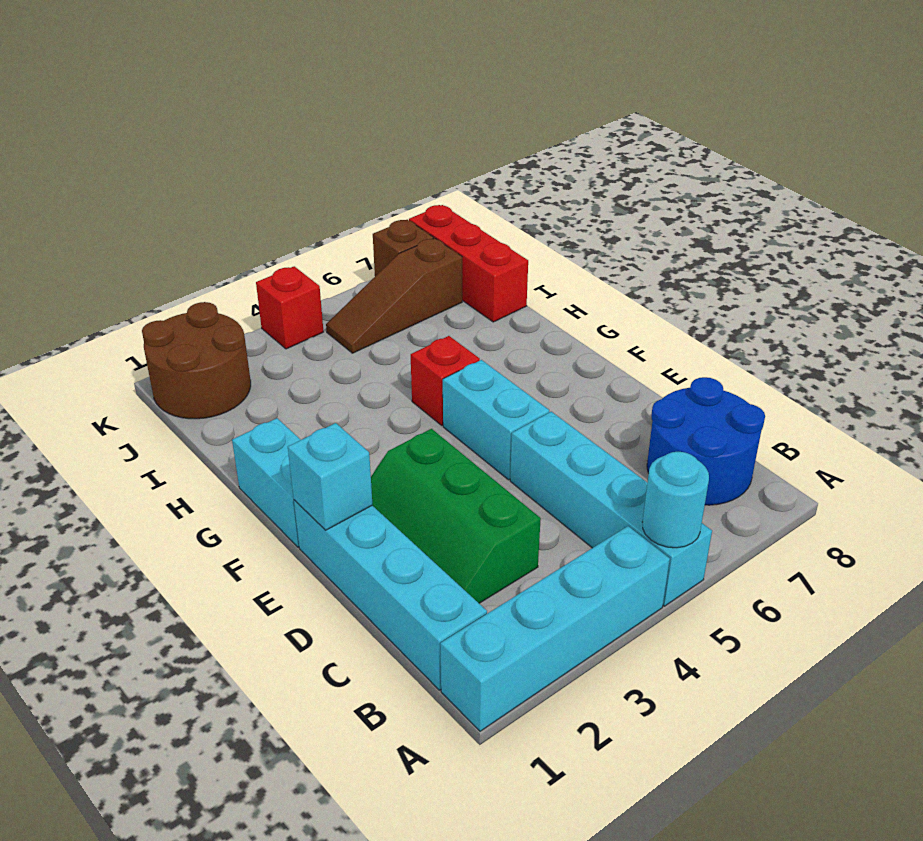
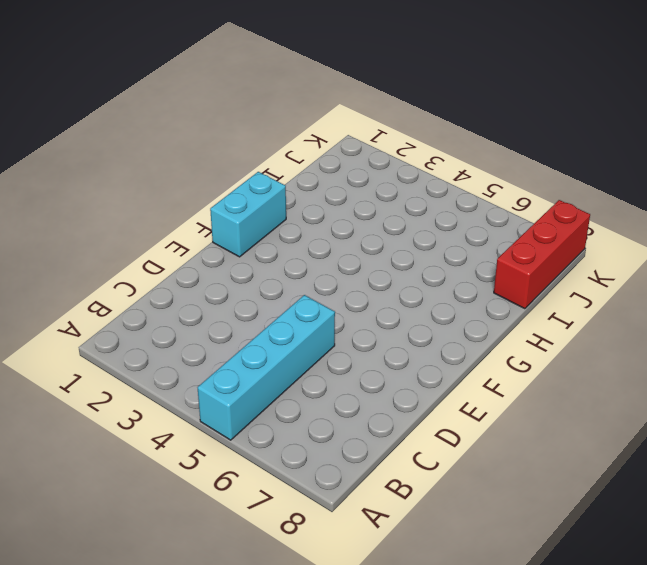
none -> cyan brick A1:A4 level 1
none -> cyan brick B1:E1 level 1
none -> blue round brick B7:C8 level 1

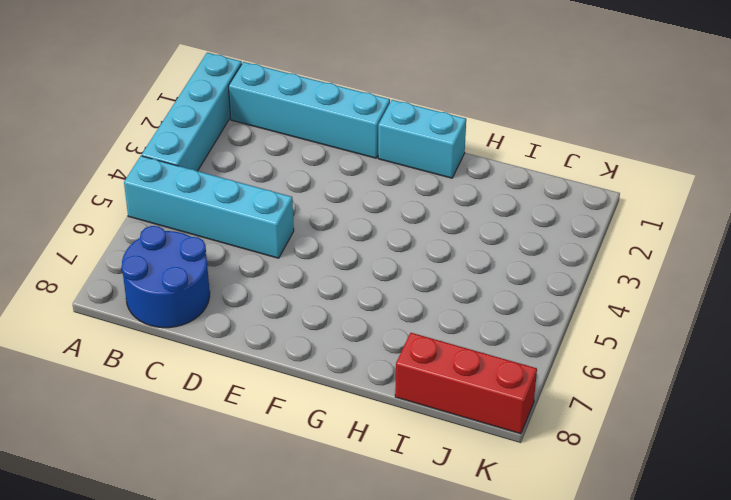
none -> green slope C2:E3 level 1 top 3
none -> cyan brick E5:F5 level 1
none -> red brick G5 level 1

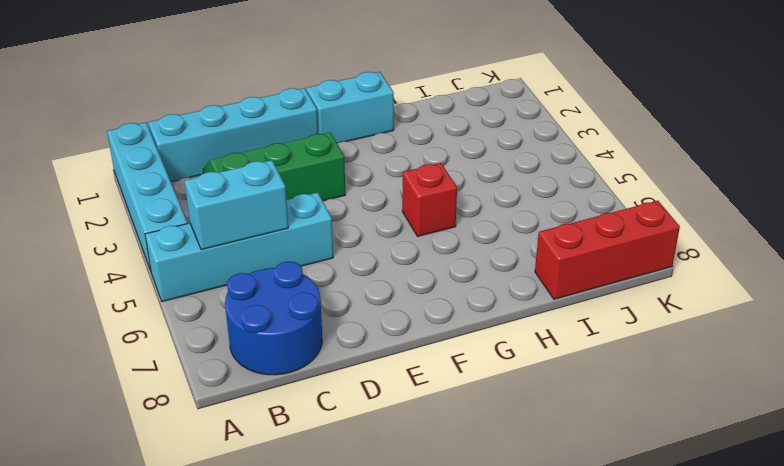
cyan brick B5:C5 level 2 -> cyan brick E5:F5 level 1
none -> brown round brick J1:K2 level 1
none -> brown slope J5:J7 level 1 top 7
none -> red brick K4 level 1

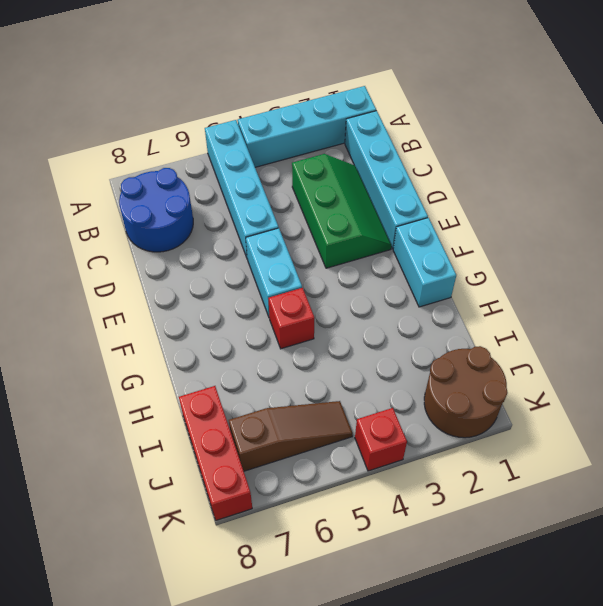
none -> brown brick K7 level 1
none -> cyan round brick A5 level 2
none -> cyan brick E1 level 2

